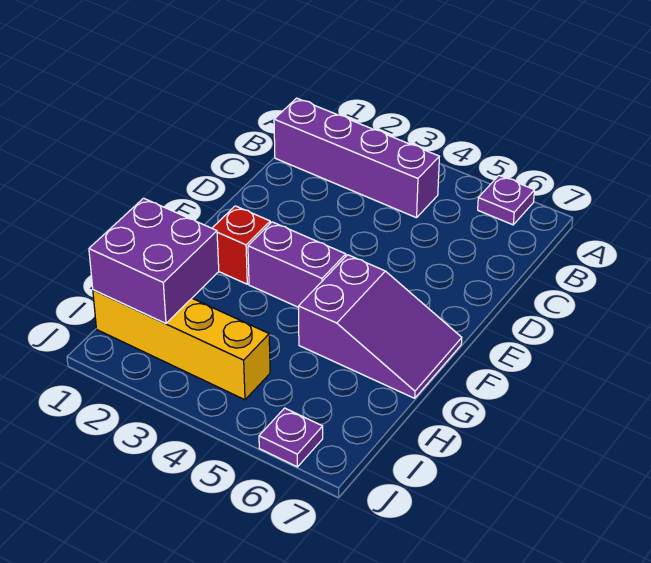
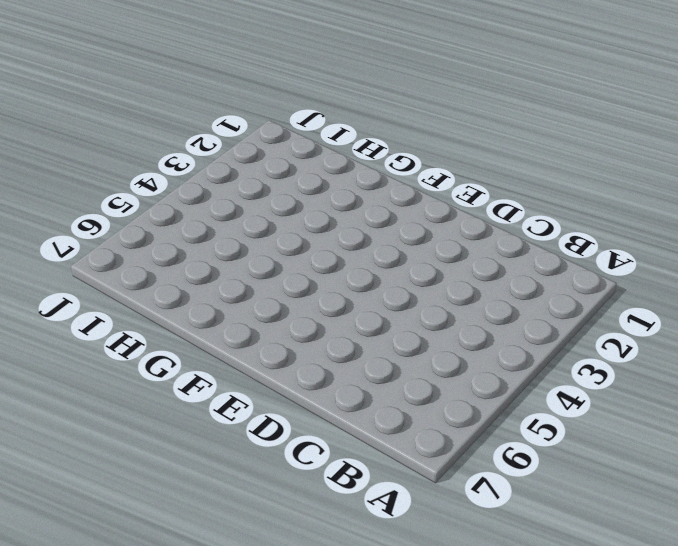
none -> purple plate A6 level 1
none -> purple brick B1:B4 level 1

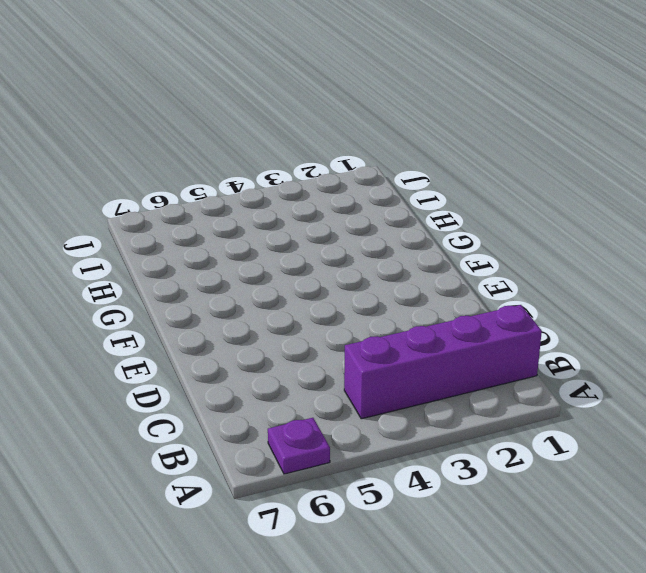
none -> red brick F2 level 1
none -> purple brick F3:F4 level 1

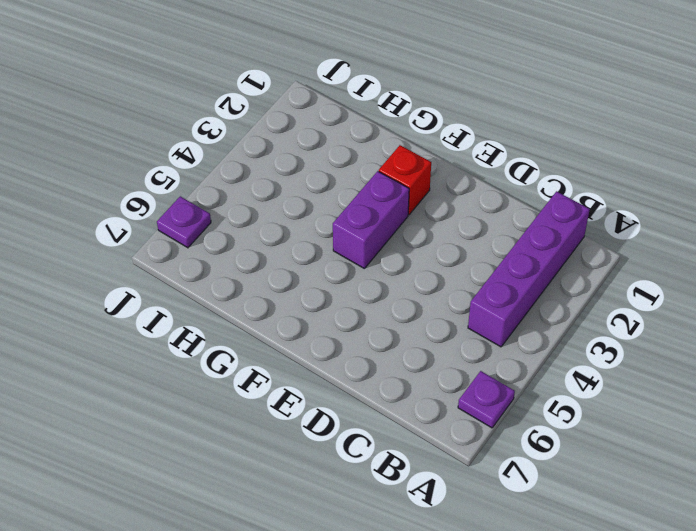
none -> purple slope F5:G7 level 1 top 5
none -> yellow brick I1:I4 level 1

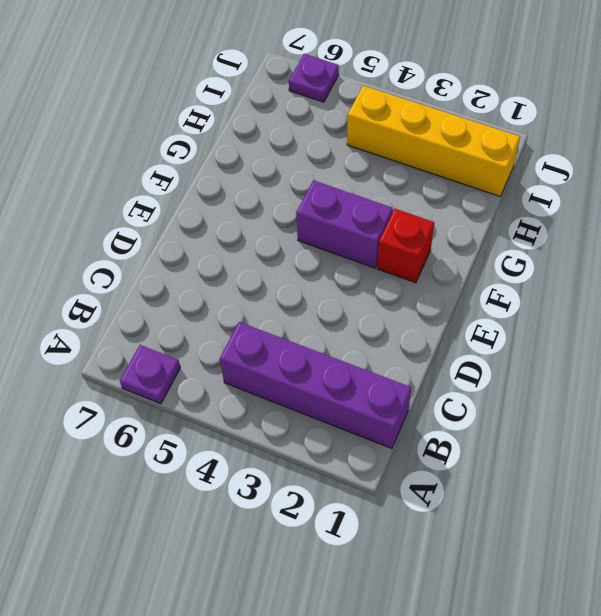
none -> purple slope F5:G7 level 1 top 5
none -> purple brick H1:I2 level 2

